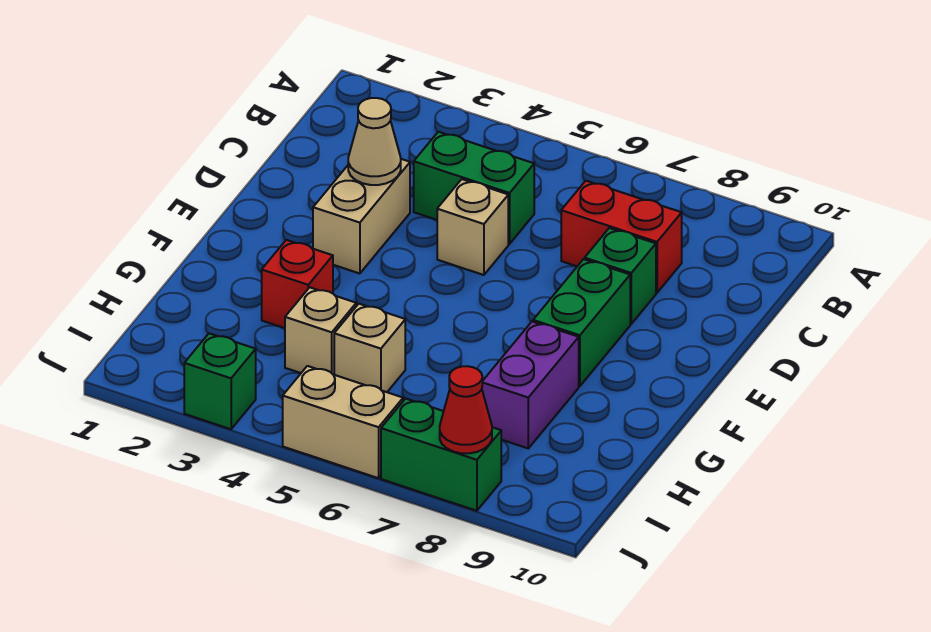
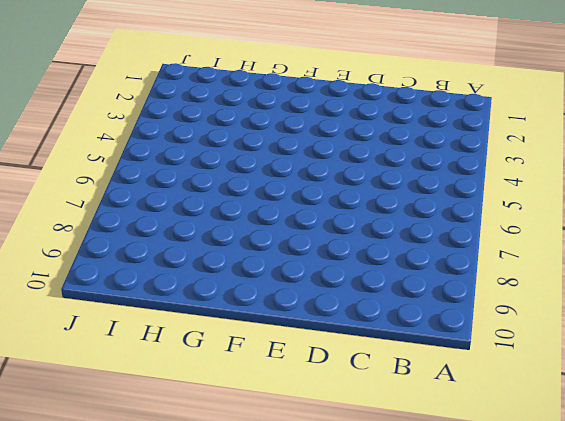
none -> green brick C4:C5 level 1
none -> red brick C7:C8 level 1
none -> tan brick D3:E3 level 1

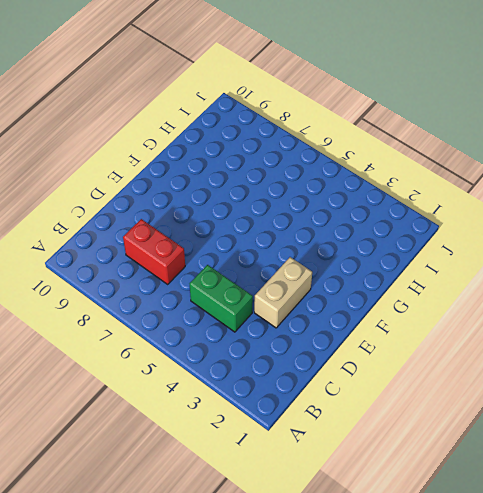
none -> tan brick D5 level 1
none -> green brick D8 level 1
none -> green brick E8:F8 level 1

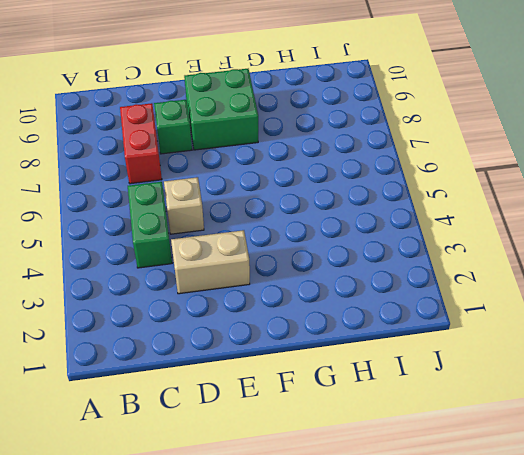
green brick E8:F9 level 1 -> green brick E8:F8 level 1
none -> red brick G3 level 1
none -> purple brick G8:H8 level 1
none -> tan brick H4 level 1

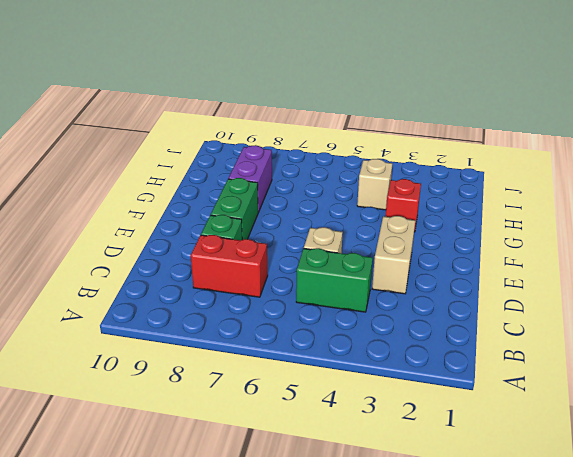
none -> tan brick H5 level 1
none -> green brick J3 level 1
none -> tan brick J5:J6 level 1

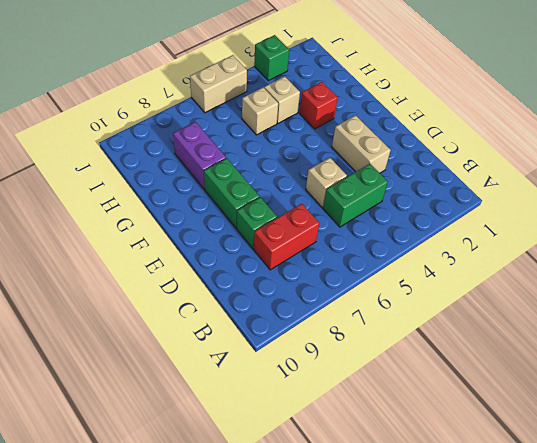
none -> green brick J7:J8 level 1
none -> tan cone D3 level 2
none -> red cone J8 level 2

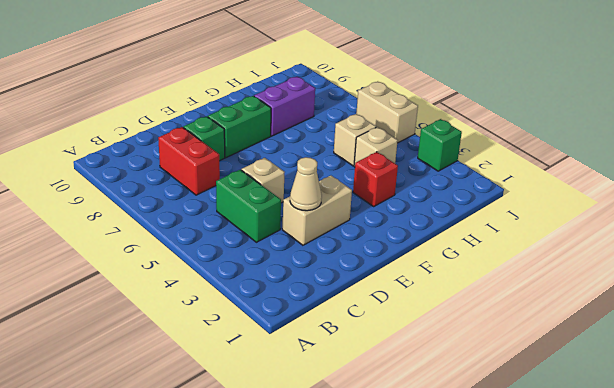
none -> green brick J7:J8 level 1
none -> red cone J8 level 2

